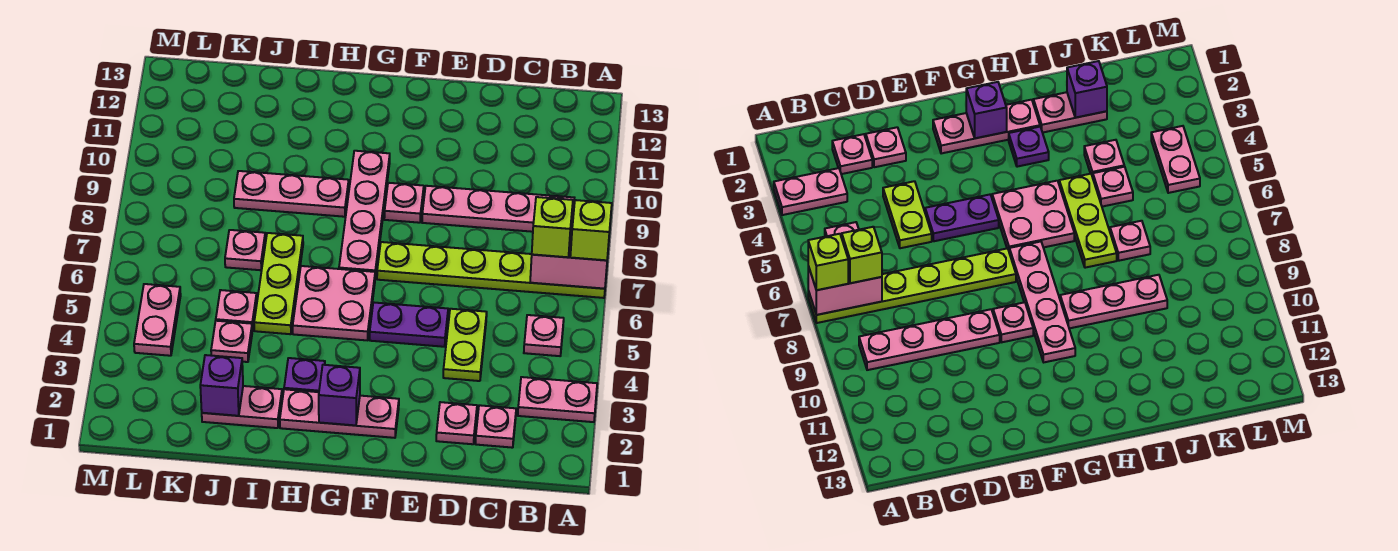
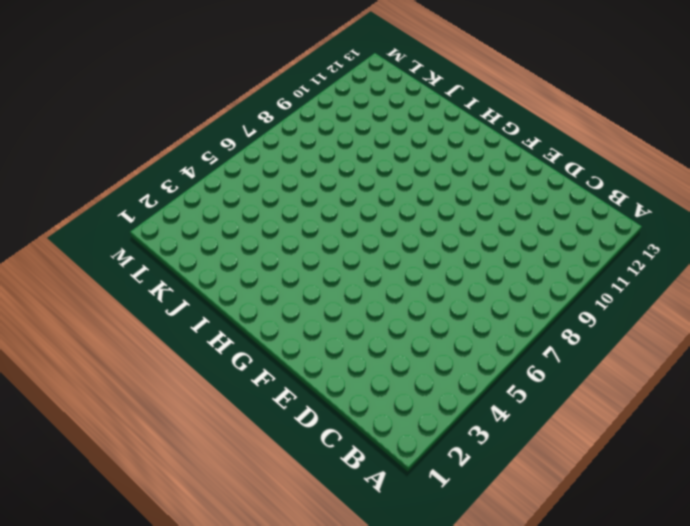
none -> pink plate A3:B3 level 1
none -> lime plate A7:F7 level 1
none -> pink plate B5 level 1

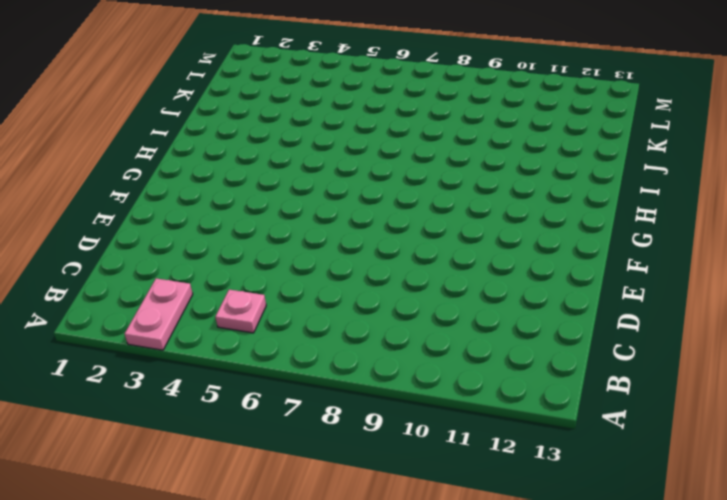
none -> lime plate A7:F7 level 1
none -> pink plate B9:E9 level 1
none -> pink plate C2 level 1

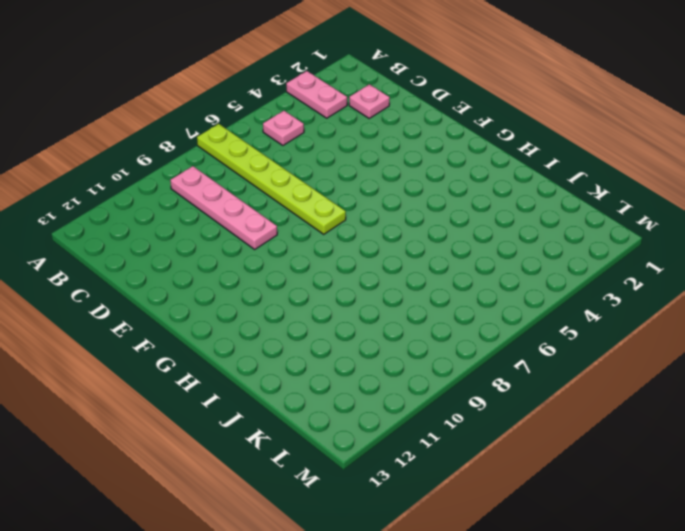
none -> pink plate D2 level 1
none -> lime plate D4:D5 level 1
none -> purple plate E5:F5 level 1

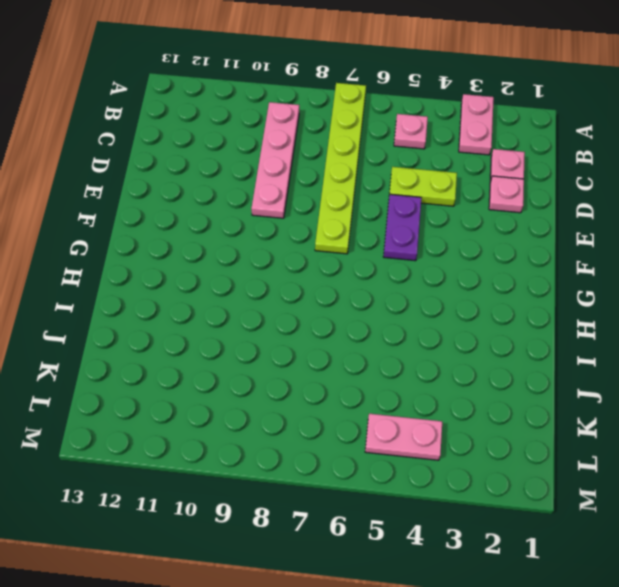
none -> pink plate F2:H2 level 1
none -> pink plate F9 level 1
none -> pink plate G5:H6 level 1

